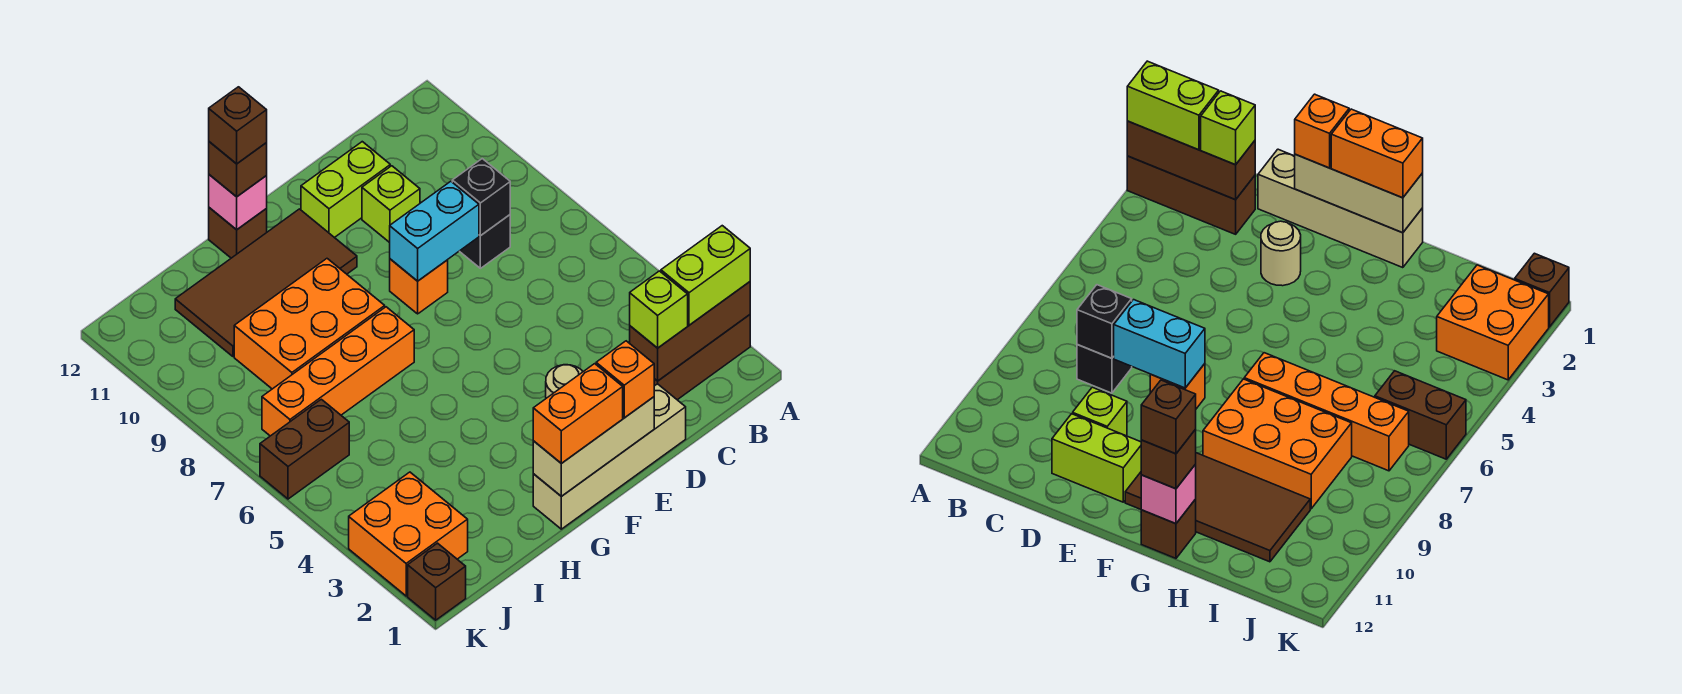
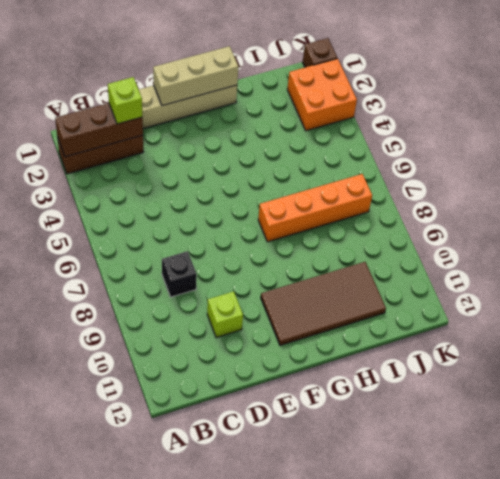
none -> lime brick D11:E11 level 1
none -> tan round brick E3 level 1
none -> orange brick E8 level 1

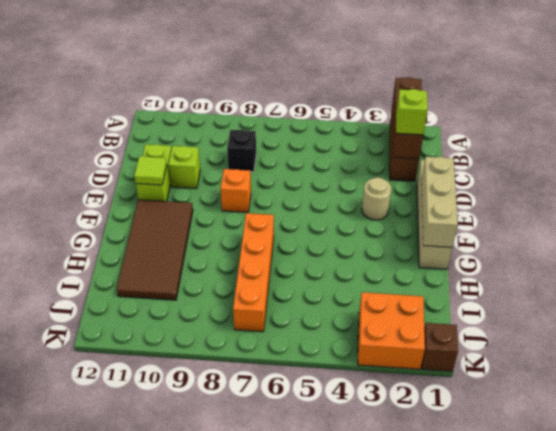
lime tile E11 level 2 -> none
none -> orange brick G8:I9 level 1
none -> brown brick G12 level 1
none -> brown brick J6:K6 level 1

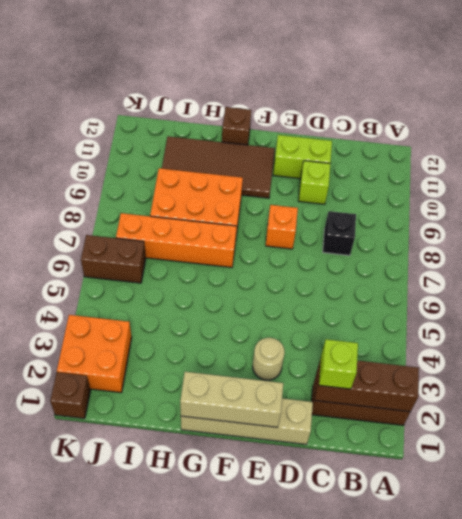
none -> black brick C8 level 2
none -> cyan brick D8:E8 level 2
none -> pink brick G12 level 2

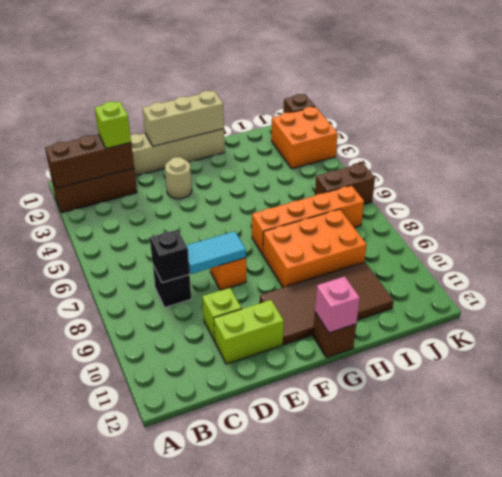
cyan tile D8:E8 level 2 -> cyan brick D8:E8 level 2
none -> lime brick A2:B2 level 3
none -> orange brick E1 level 3
none -> orange brick F1:G1 level 3

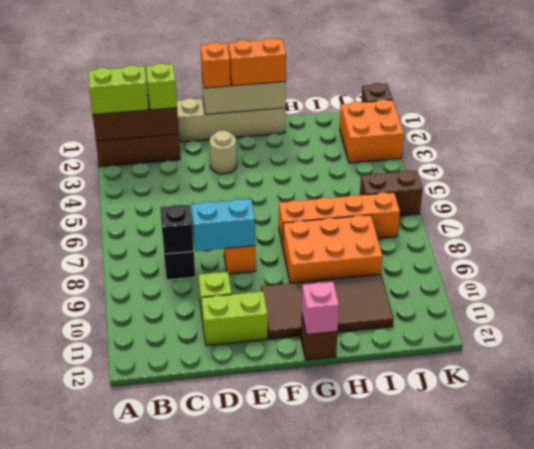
none -> brown brick G12 level 3
none -> brown brick G12 level 4

